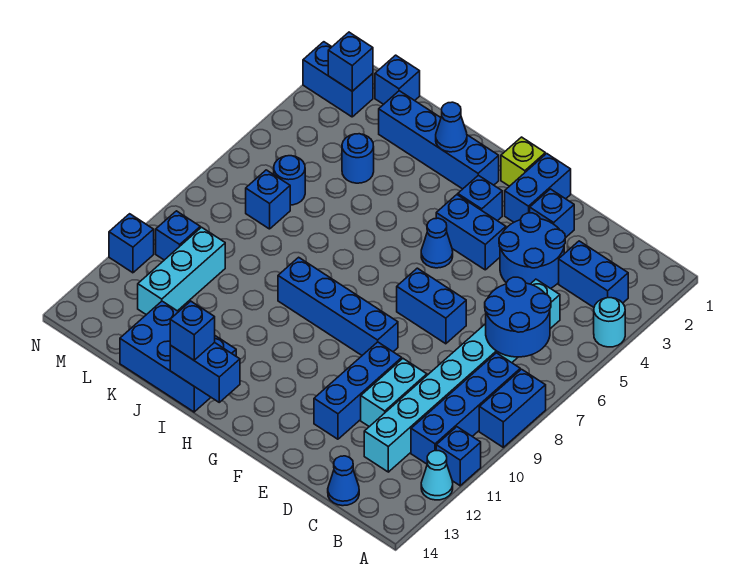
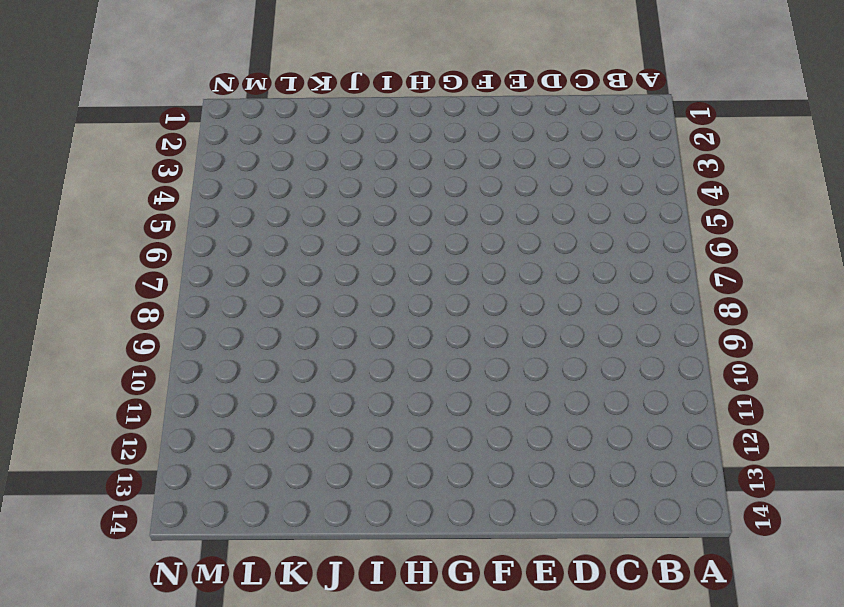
none -> cyan round brick A4 level 1
none -> blue brick A8:A9 level 1
none -> blue brick A11 level 1
none -> cyan cone A12 level 1

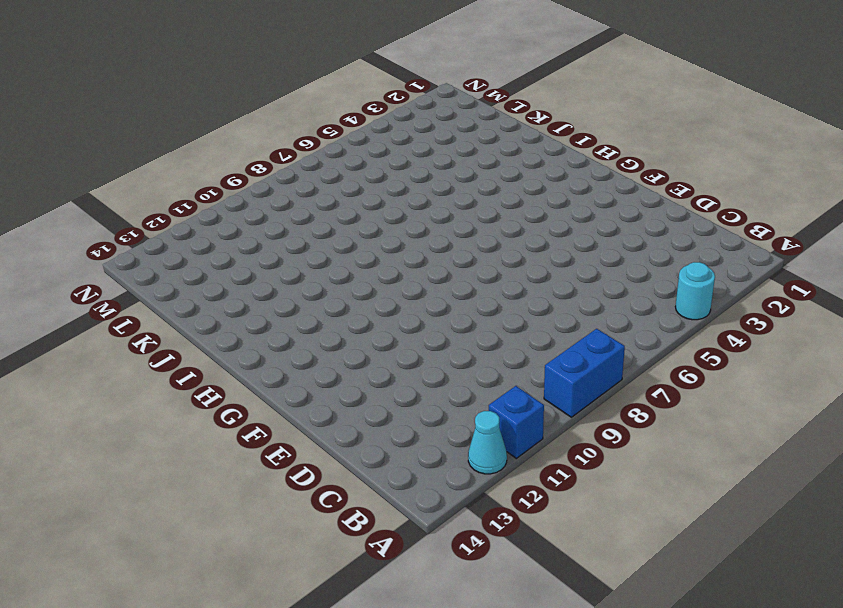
none -> blue brick B3:C3 level 1
none -> blue brick B8:B11 level 1
none -> cyan brick C5:C12 level 1
none -> blue cone C14 level 1

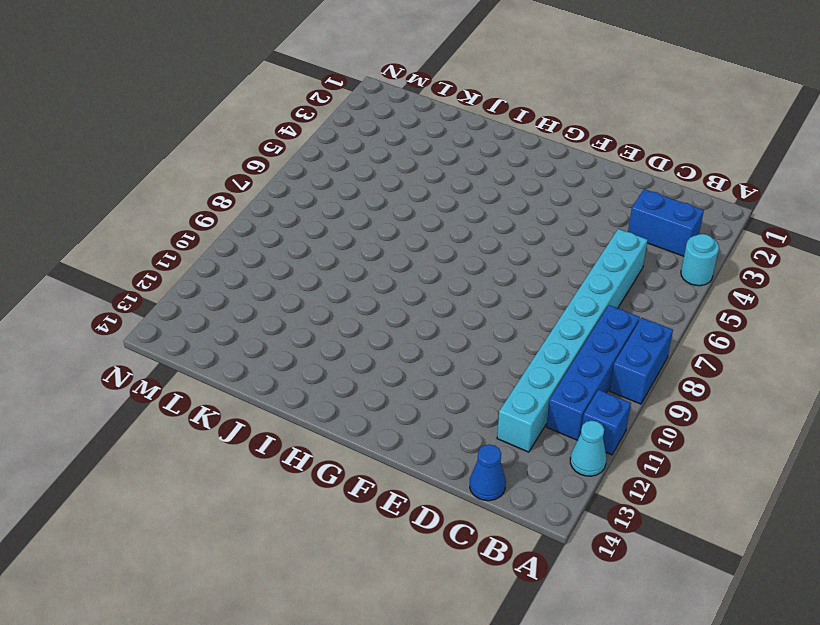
none -> blue round brick D3:E4 level 1
none -> cyan brick D10:D11 level 1
none -> blue brick E2 level 1
none -> blue brick E7:F7 level 1

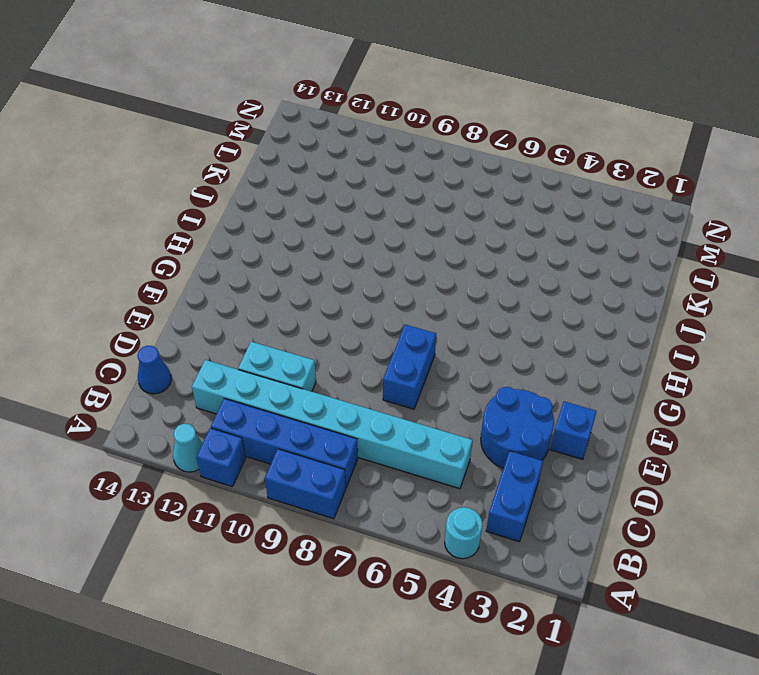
none -> blue brick E10:E12 level 1
none -> blue brick F1:F2 level 1
none -> blue brick F4:G4 level 1
none -> blue brick F9:I9 level 1

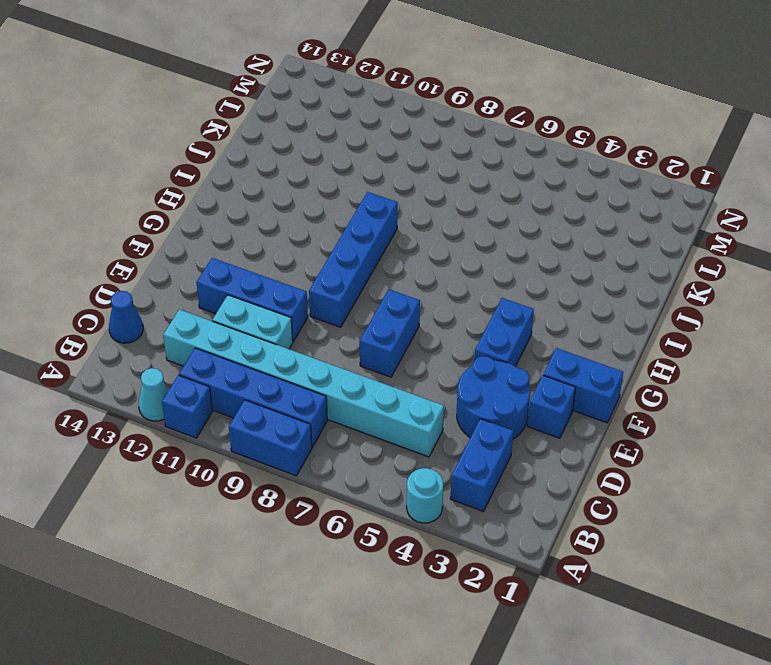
none -> lime brick G1 level 1
none -> blue brick G3 level 1
none -> blue cone G5 level 1
none -> blue brick H2:K2 level 1

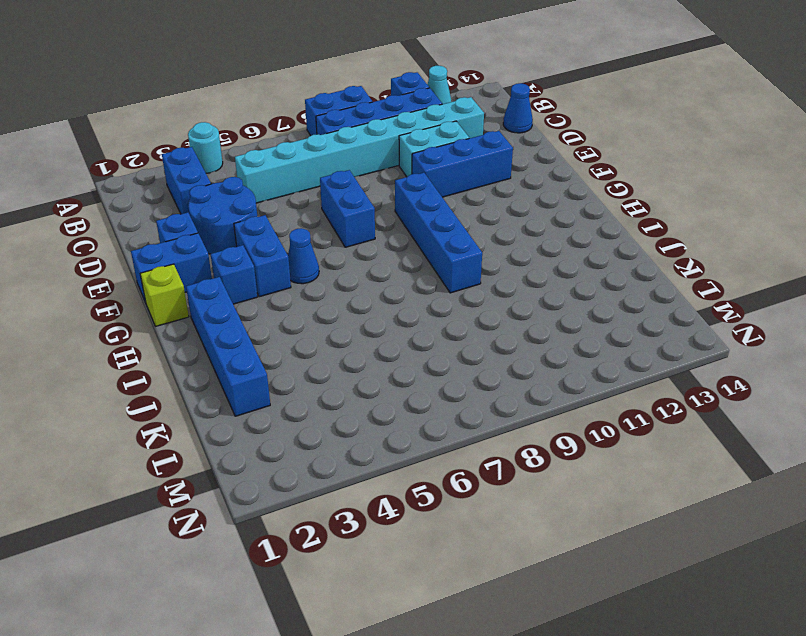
none -> blue brick I13:K14 level 1
none -> blue round brick K4 level 1
none -> blue brick L1 level 1
none -> blue round brick L6 level 1

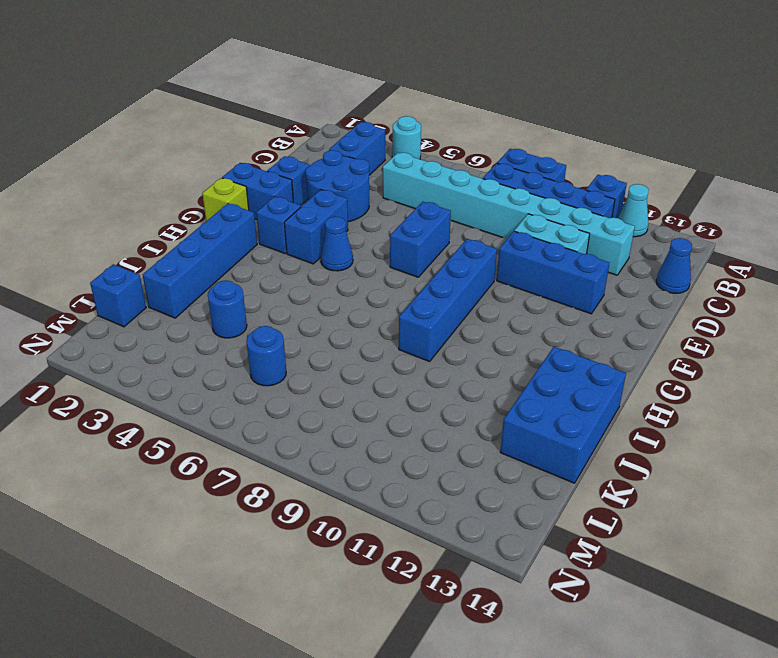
none -> blue brick L7 level 1
none -> cyan brick L10:L12 level 1
none -> blue brick M2:N2 level 1
none -> blue brick M10 level 1

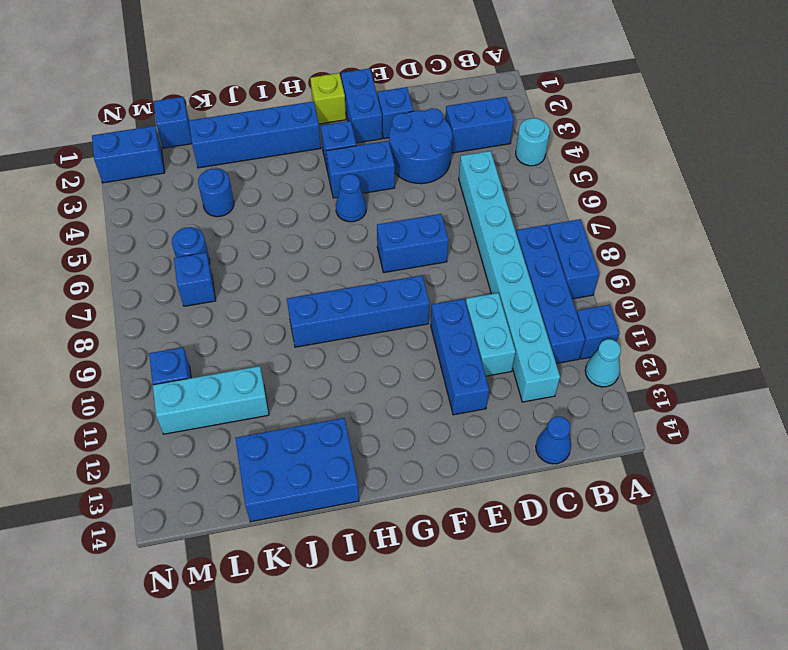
cyan brick K11:M11 level 1 -> cyan brick L10:L12 level 1
none -> blue brick N11 level 1
none -> blue round brick B6:C7 level 2
none -> blue brick H14:I14 level 2
none -> blue cone I2 level 2

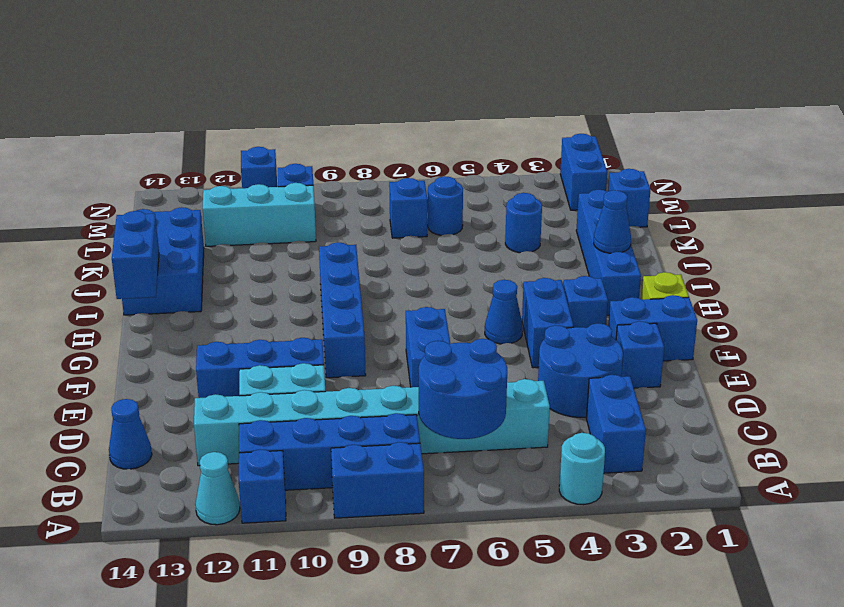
none -> blue brick M2 level 2
none -> blue brick I14 level 3

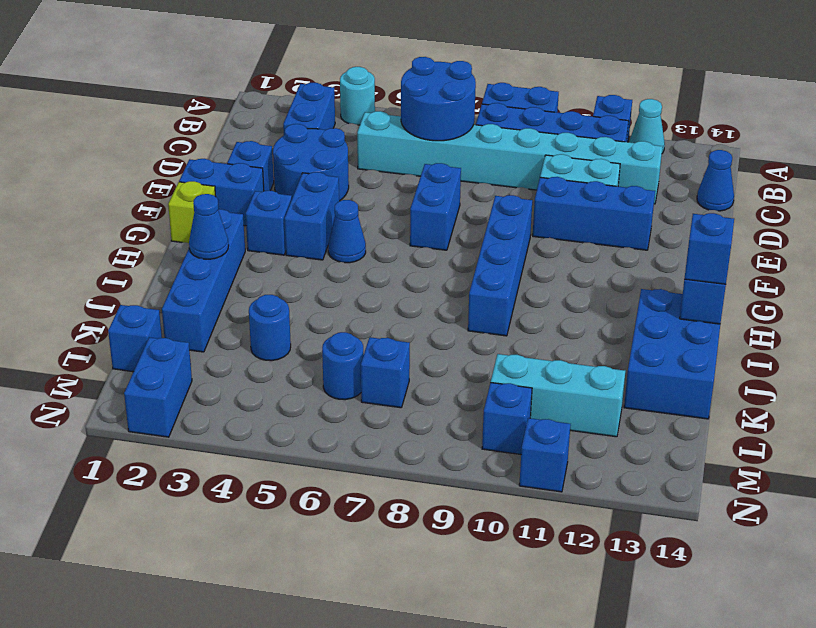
none -> blue brick M2 level 2

